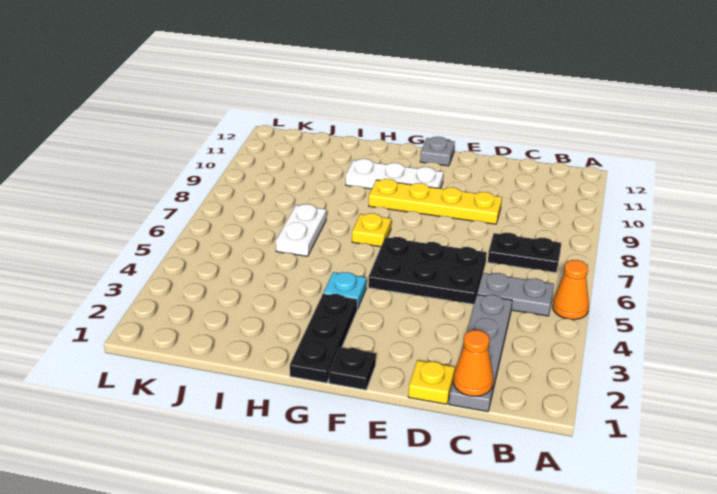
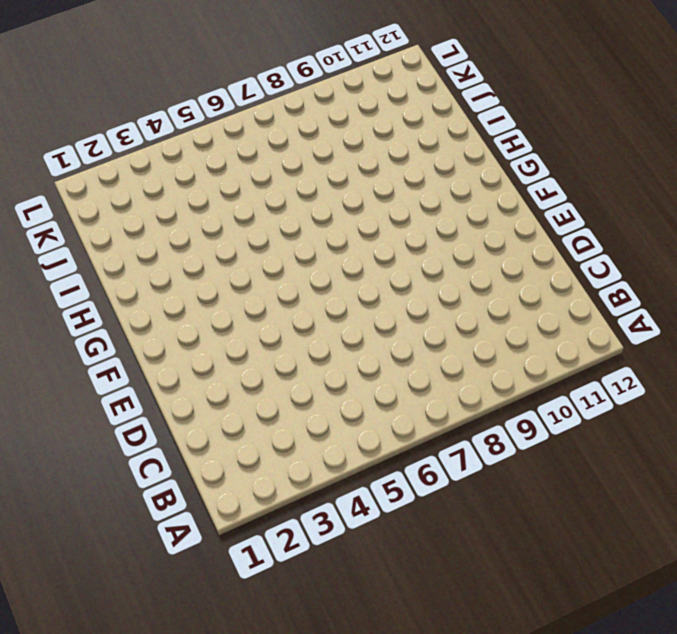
none -> orange cone A5 level 1
none -> grey plate B5:C5 level 1
none -> black plate B7:C7 level 1

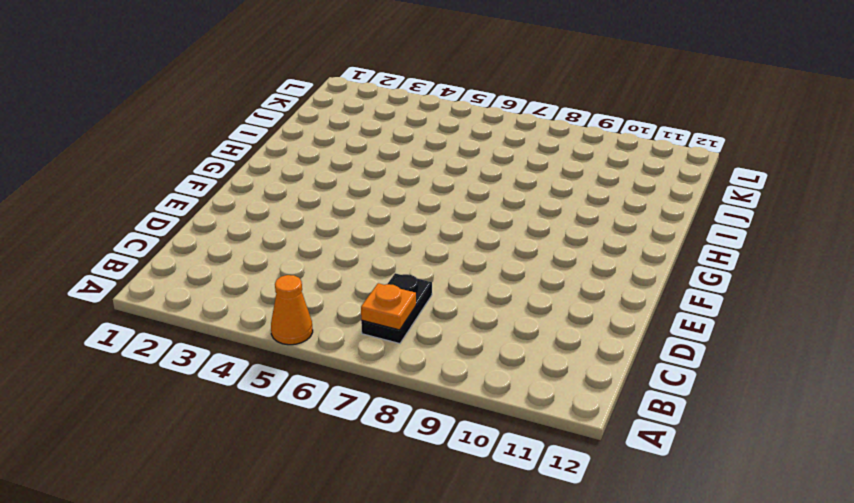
orange plate B7 level 2 -> none
none -> grey plate B5:C5 level 1
none -> grey plate C1:C4 level 1
none -> yellow plate D1 level 1

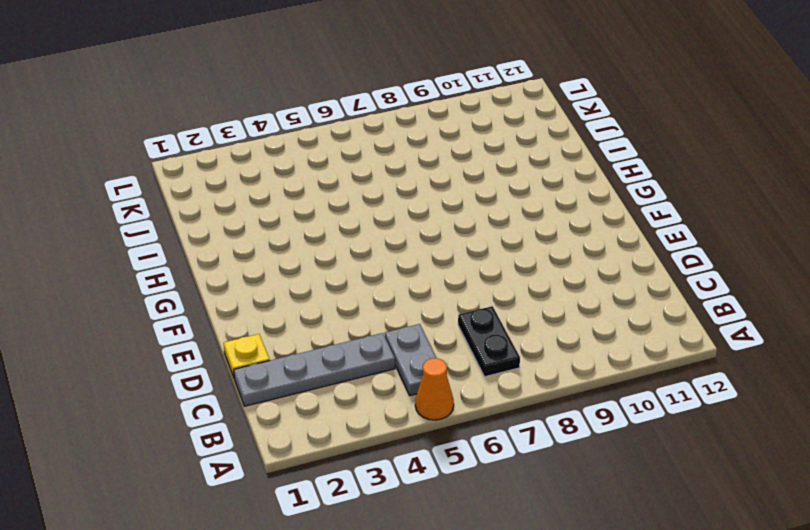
none -> black plate D5:F6 level 1
none -> yellow plate D9:G9 level 1
none -> black plate F1 level 1

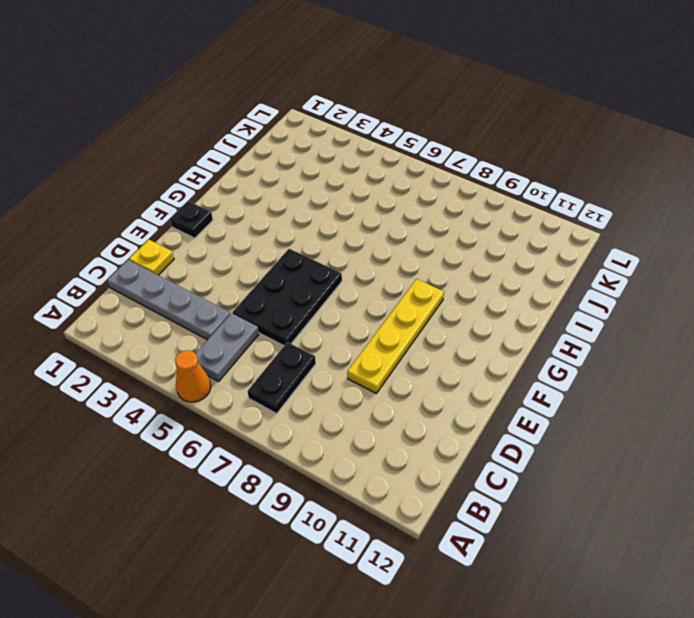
none -> white plate F10:H10 level 1
none -> grey plate F12 level 1
none -> black plate G1:G3 level 1

